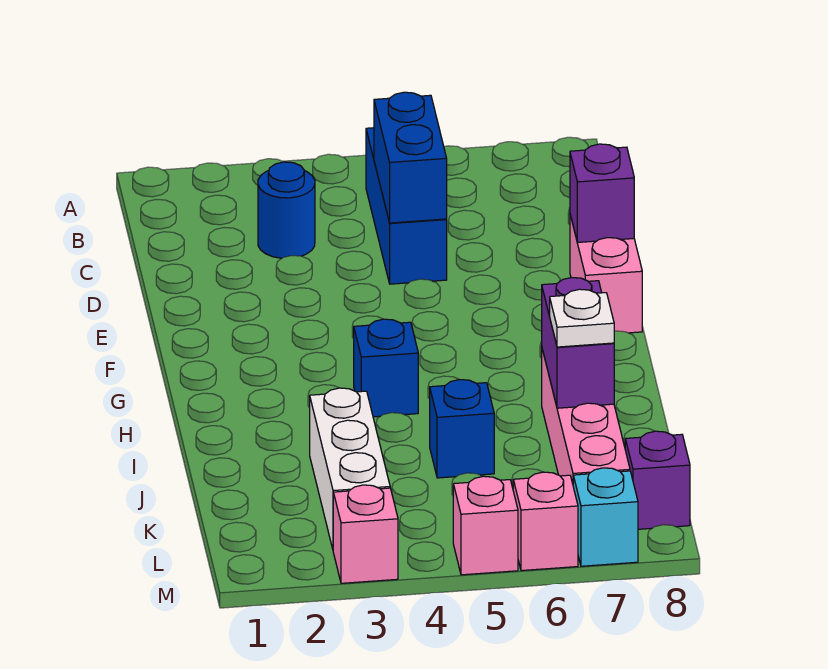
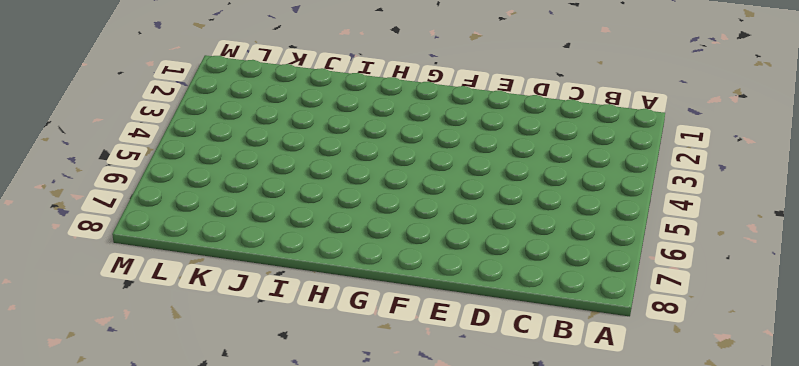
none -> blue brick B5:D5 level 1
none -> blue round brick C3 level 1
none -> pink brick E8:F8 level 1

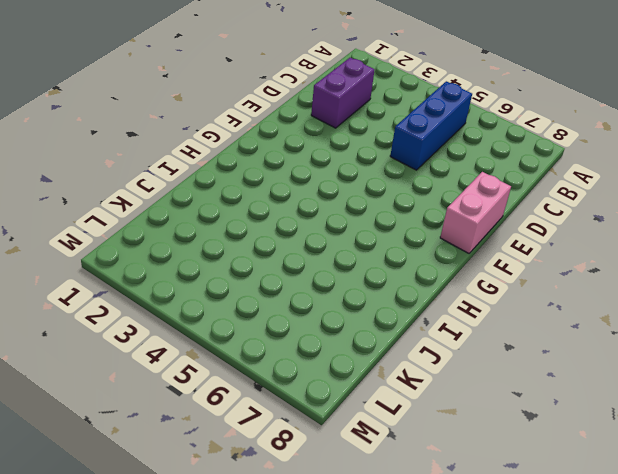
purple brick C2:D2 level 1 -> purple brick I7:J7 level 2
none -> blue round brick C3 level 1
none -> blue brick H4 level 1
none -> pink brick I7:L7 level 1

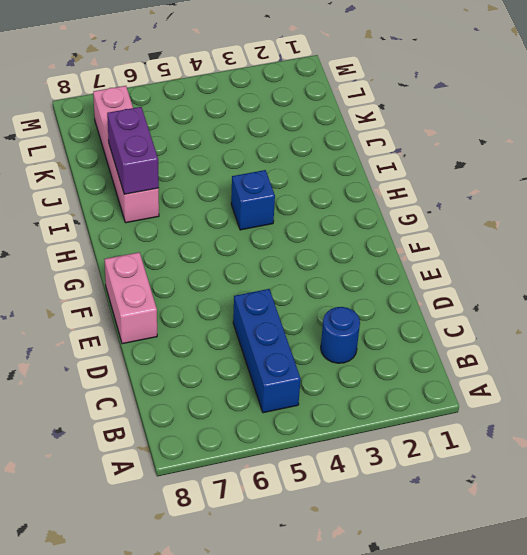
none -> white brick J3:L3 level 1
none -> blue brick J5 level 1
none -> purple brick L8 level 1

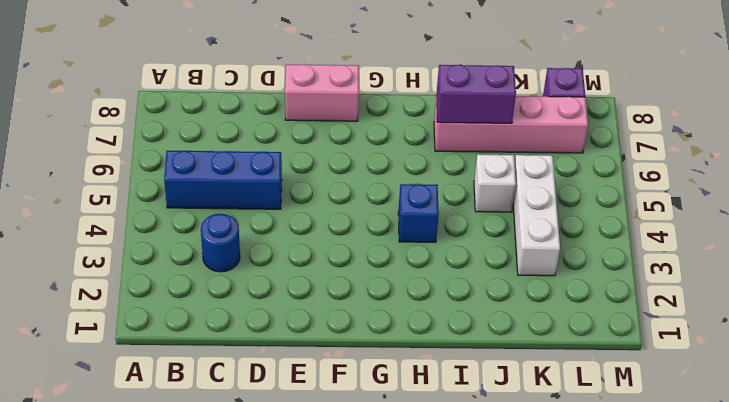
white brick J5 level 1 -> blue brick J5 level 1
white brick K3:K5 level 1 -> white brick J3:L3 level 1
none -> pink brick M3 level 1
none -> pink brick M5 level 1
none -> pink brick M6 level 1

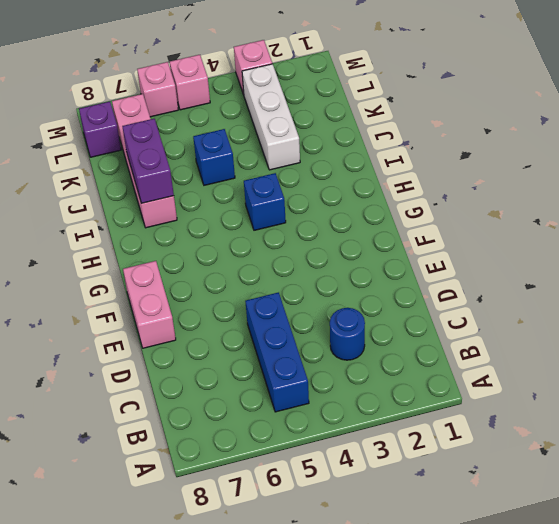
none -> cyan brick M7 level 1
none -> blue brick C5:D5 level 2
none -> purple brick E8 level 2

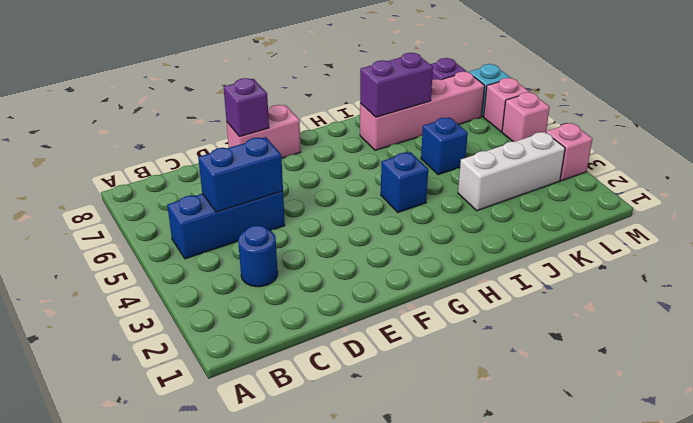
none -> white plate J7 level 3

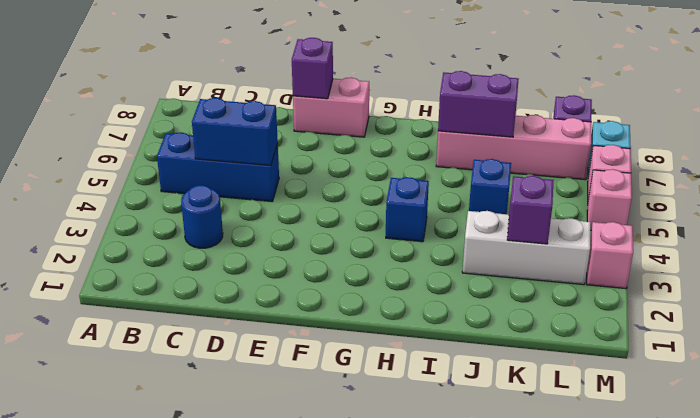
purple brick K3 level 2 -> none
none -> white plate J7 level 3

